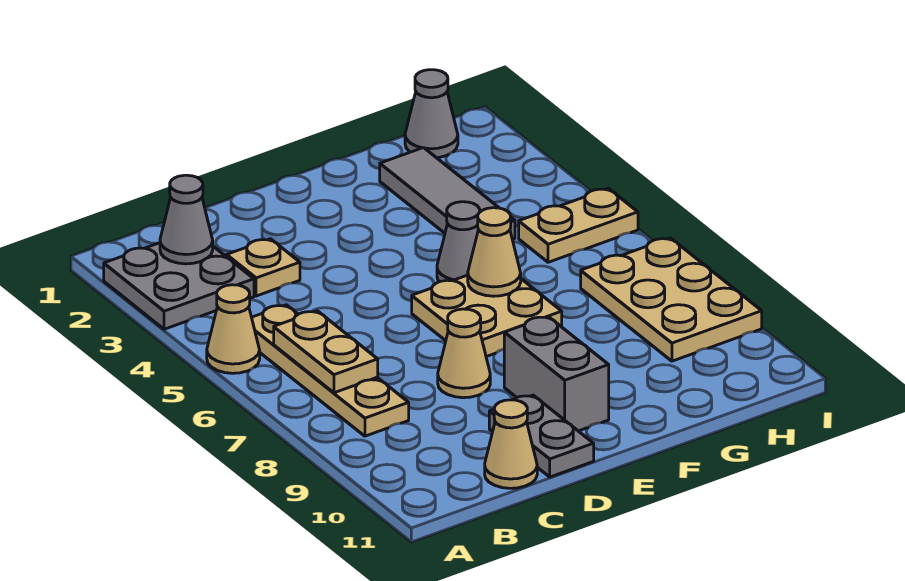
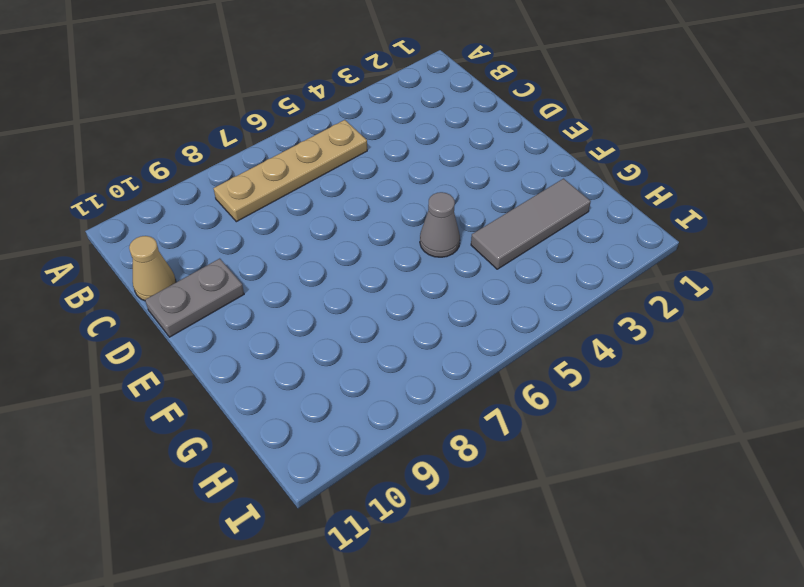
none -> grey plate A2:B3 level 1
none -> tan cone A5 level 1
none -> tan plate C3 level 1

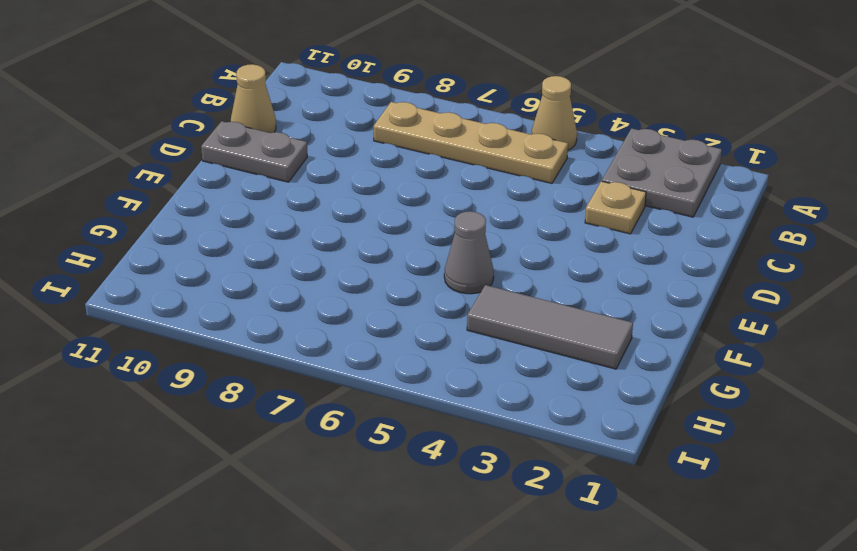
none -> tan cone D8 level 1
none -> tan plate E6:F7 level 1
none -> grey brick E9:E10 level 1

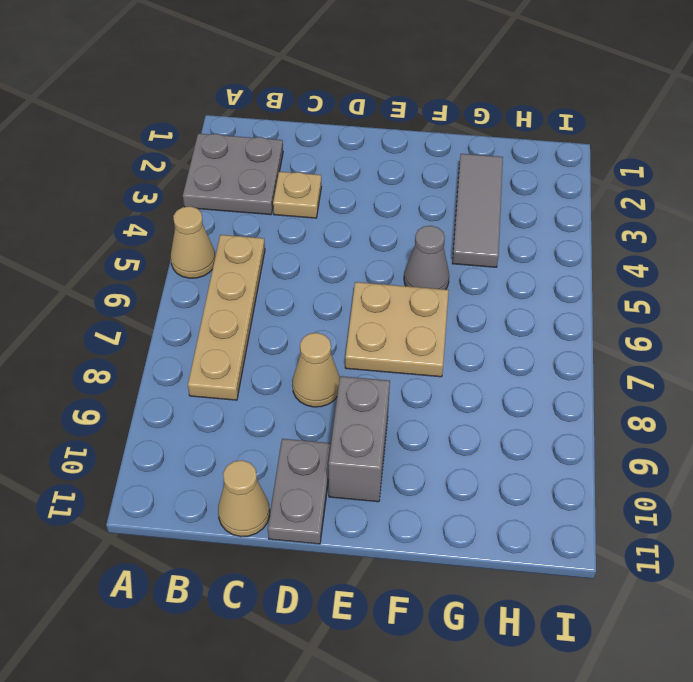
none -> grey cone H1 level 1
none -> tan plate H5:I5 level 1
none -> tan plate H7:I9 level 1

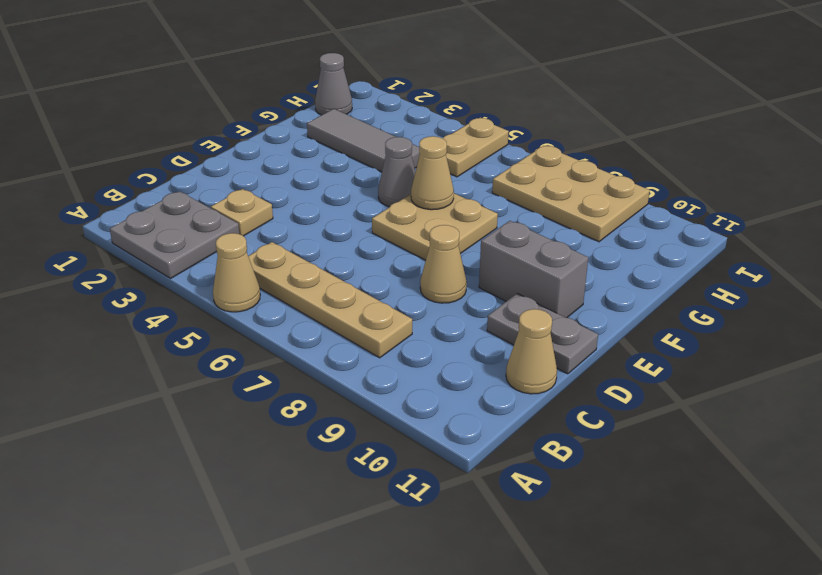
none -> grey cone B2 level 2
none -> tan plate B6:B7 level 2

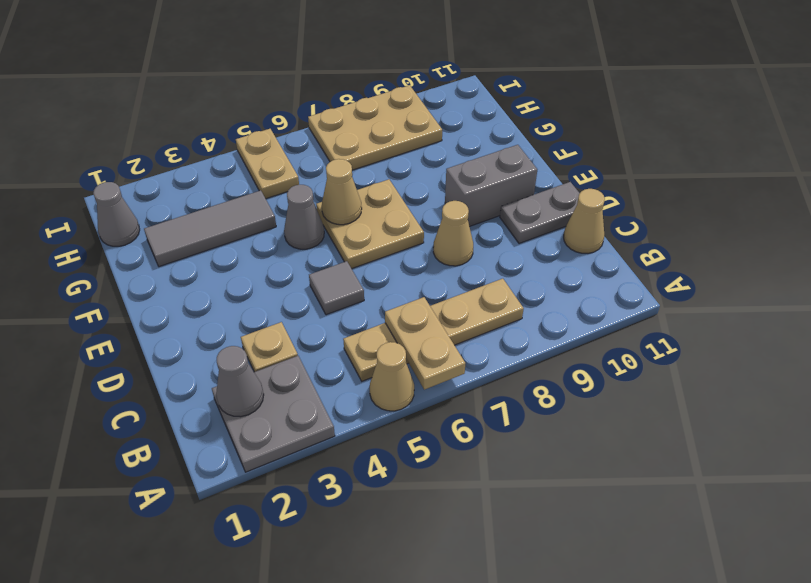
tan plate A6:B6 level 2 -> tan plate B6:B7 level 2
grey tile D5 level 1 -> none

